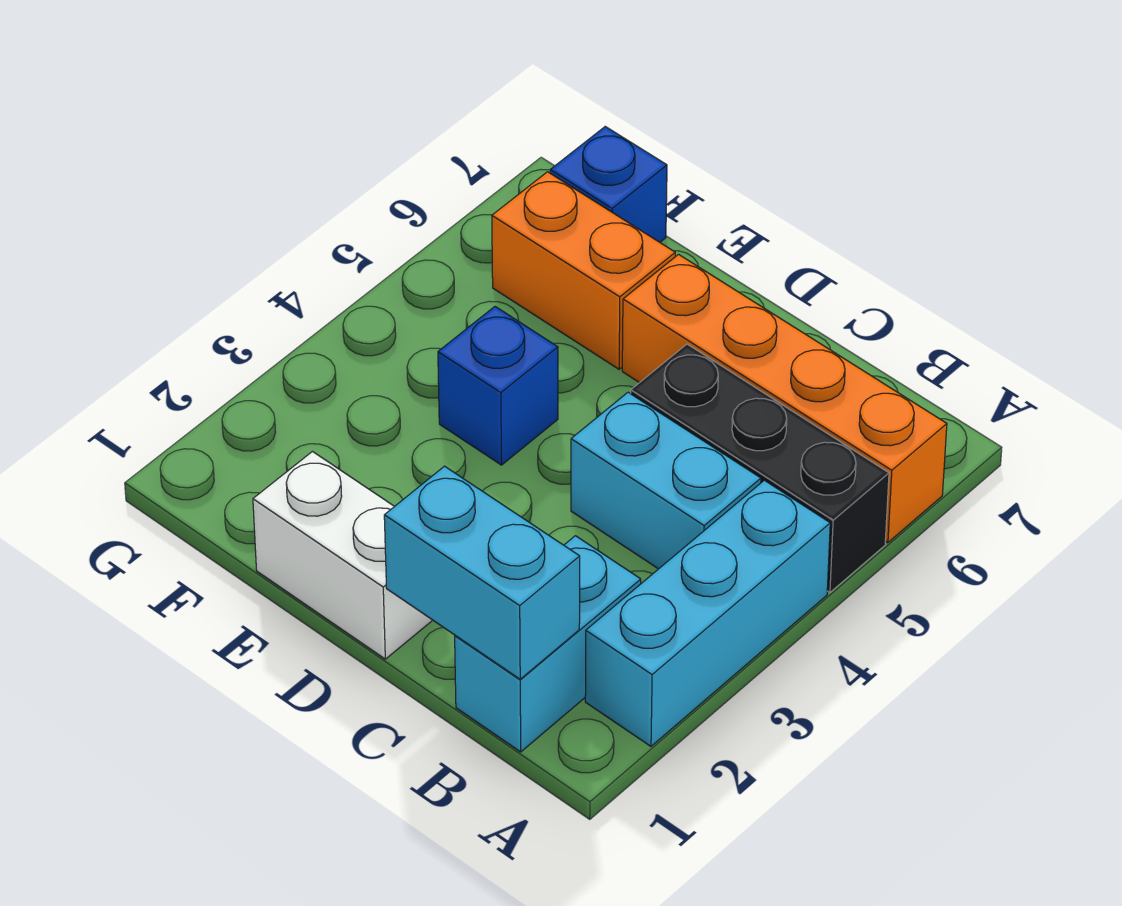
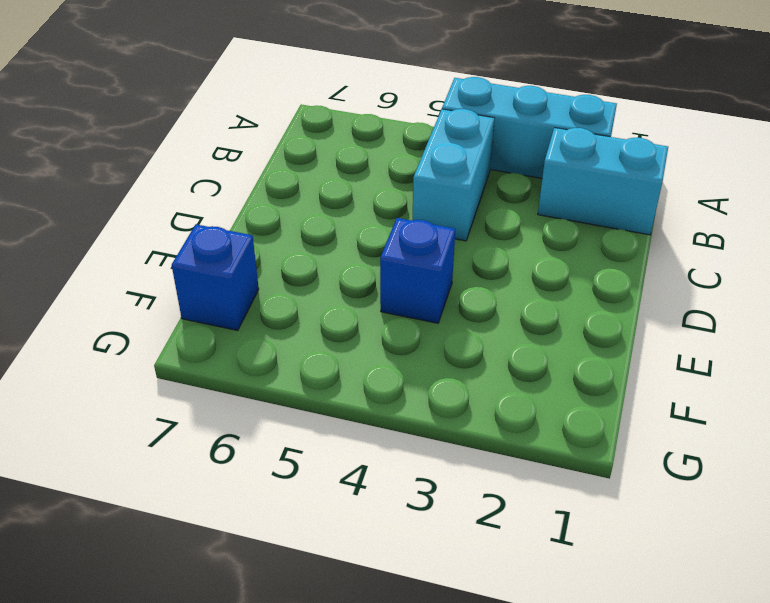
none -> black brick A5:C5 level 1
none -> orange brick A6:D6 level 1

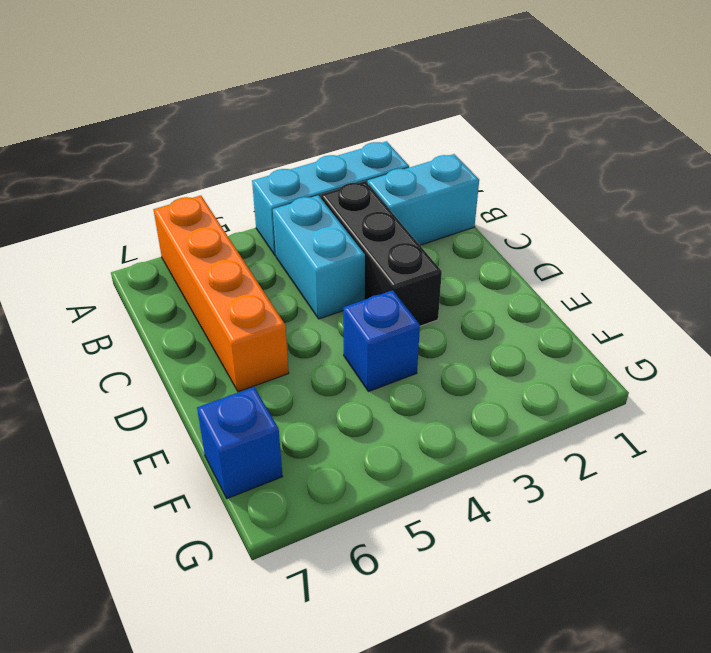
black brick B3:D3 level 1 -> black brick A5:C5 level 1
none -> white brick D1:E1 level 1
none -> orange brick E6:F6 level 1

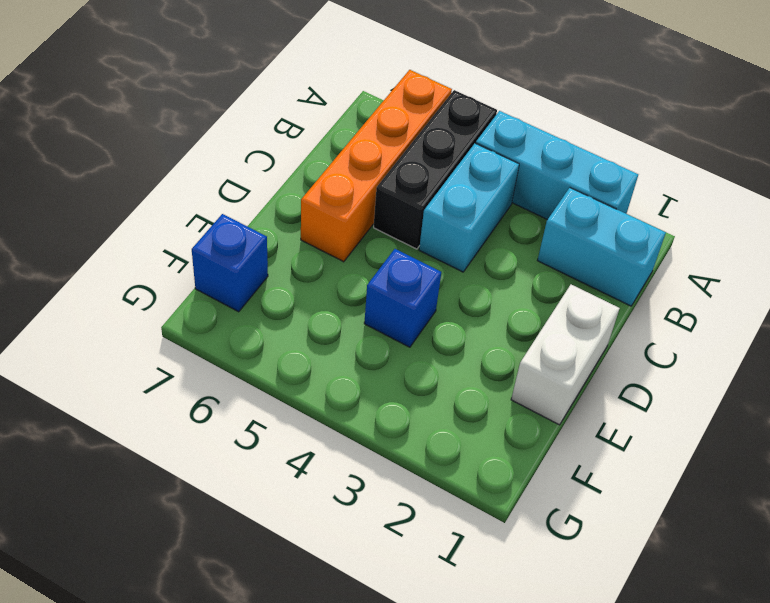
none -> orange brick E6:F6 level 1
none -> cyan brick B1:C1 level 2

